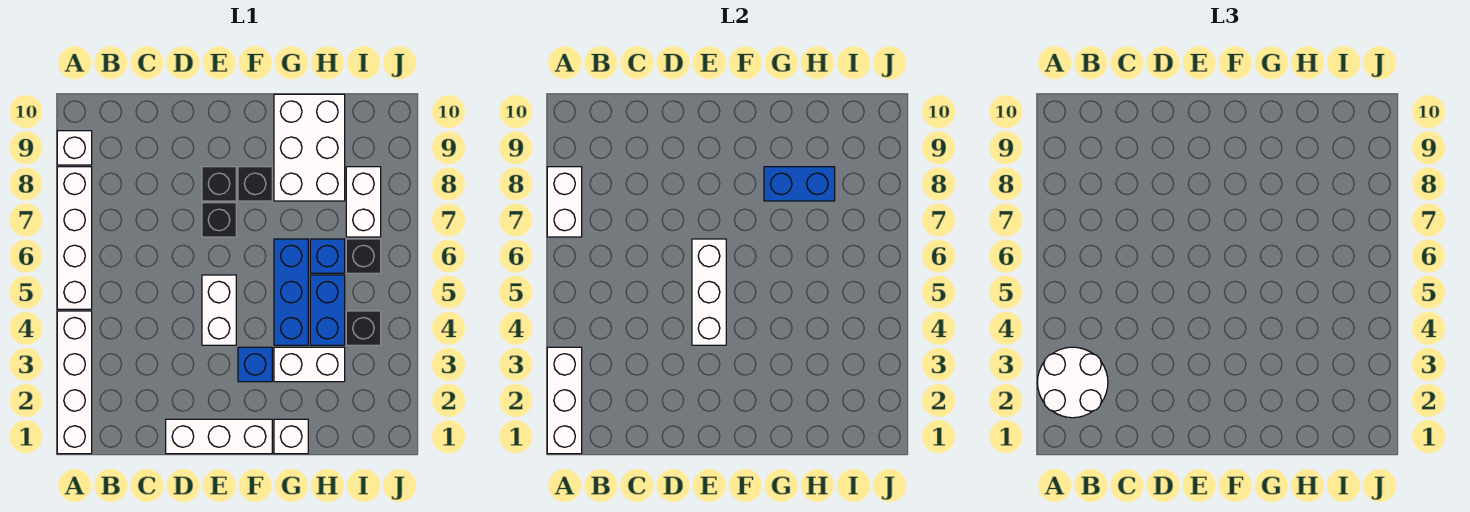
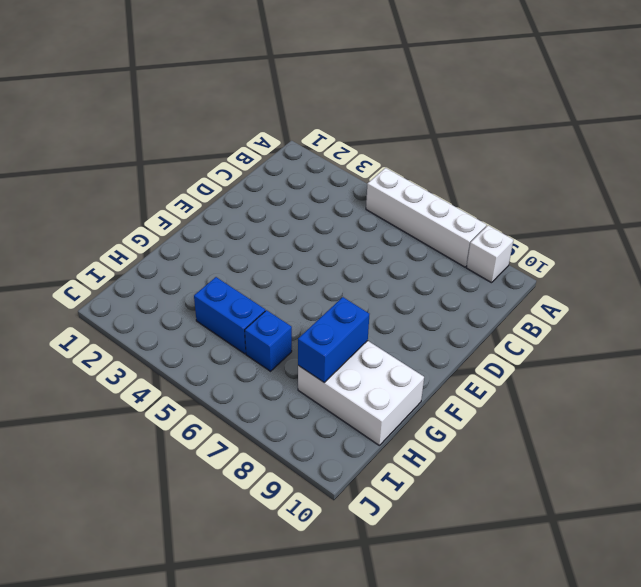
none -> white brick A1:A4 level 1
none -> white brick D1:F1 level 1
none -> white brick E4:E5 level 1

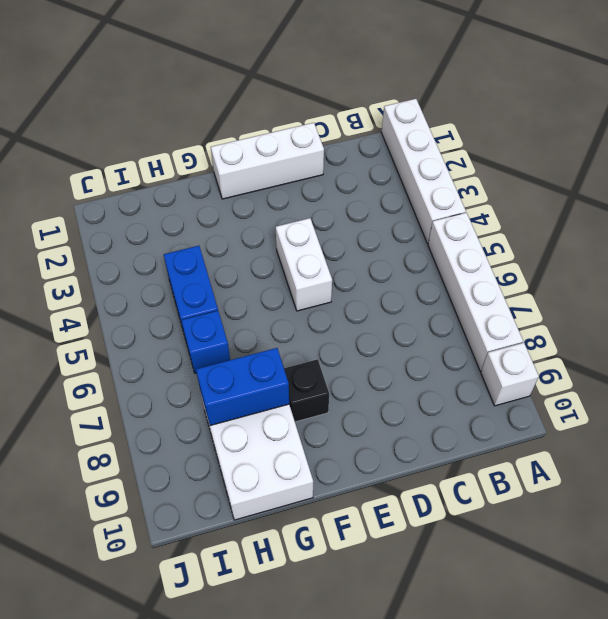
none -> black brick E7 level 1
none -> black brick E8 level 1
none -> blue brick F3 level 1

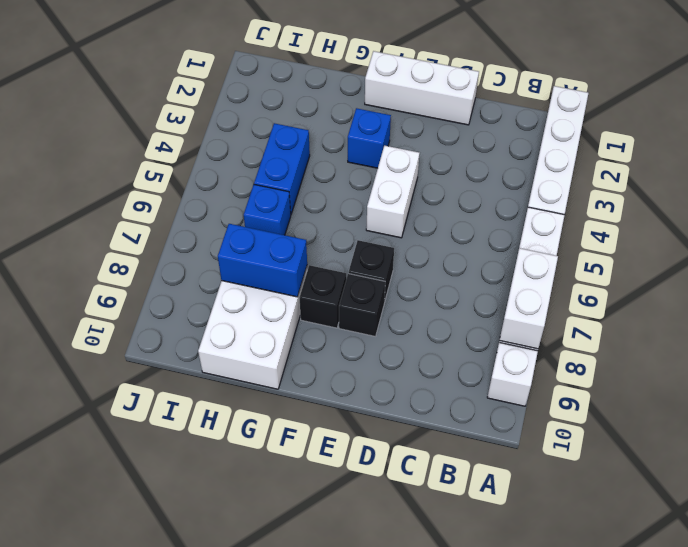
none -> white brick G1 level 1
none -> white brick G3:H3 level 1
none -> blue brick G4:G6 level 1

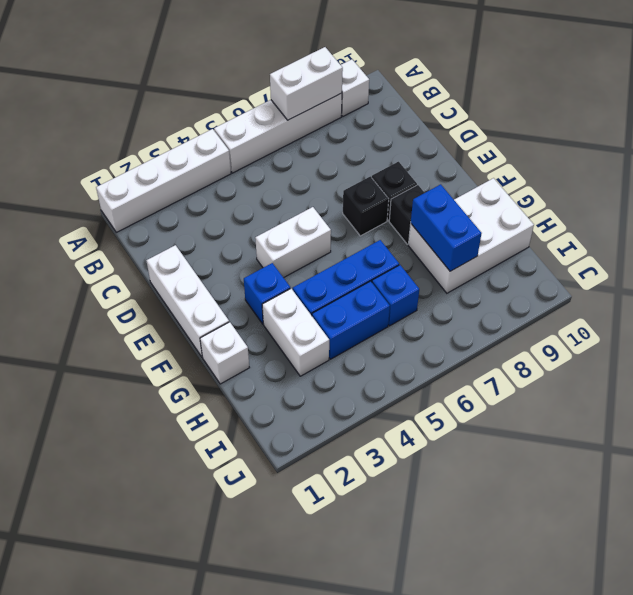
none -> black brick I4 level 1
none -> black brick I6 level 1
none -> white brick I7:I8 level 1

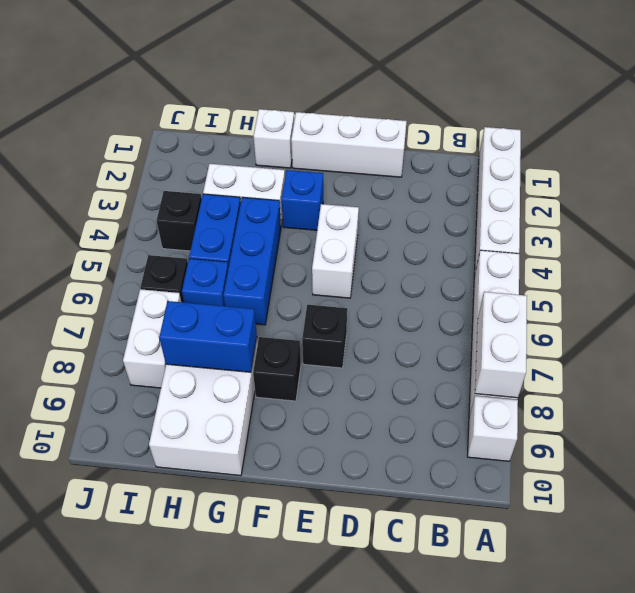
none -> black brick E8 level 1
none -> white brick A1:A3 level 2
none -> white brick E4:E6 level 2

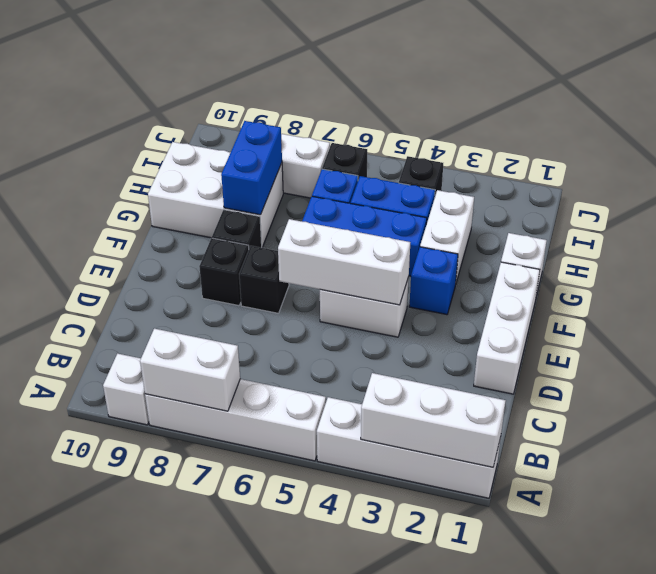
none -> white round brick A2:B3 level 3

